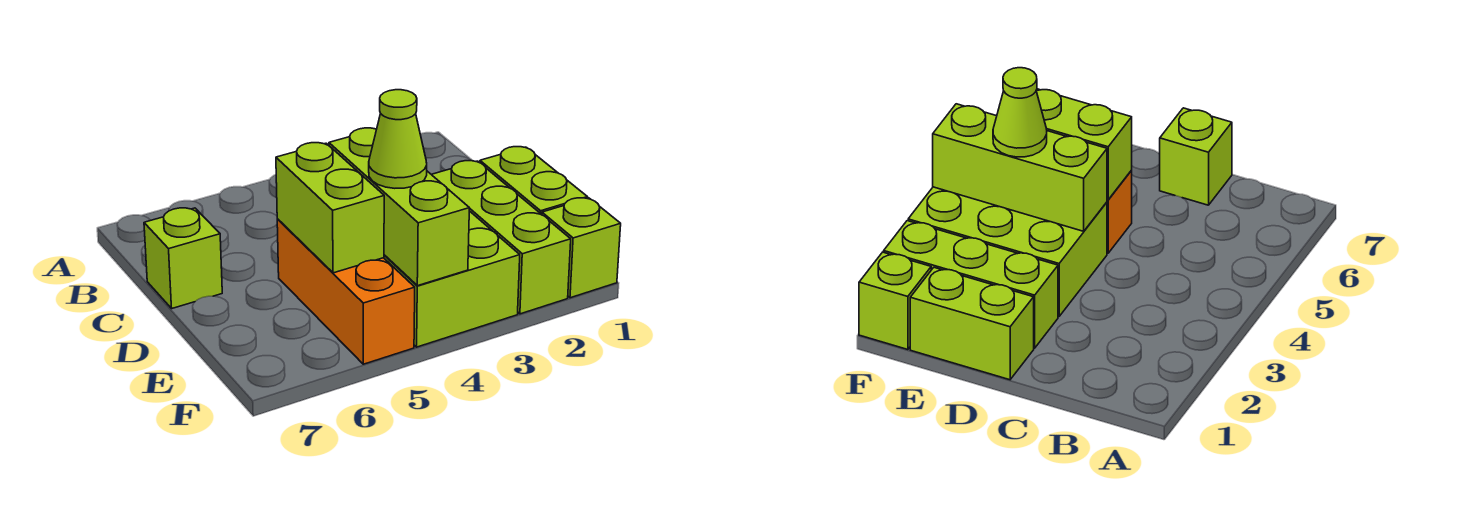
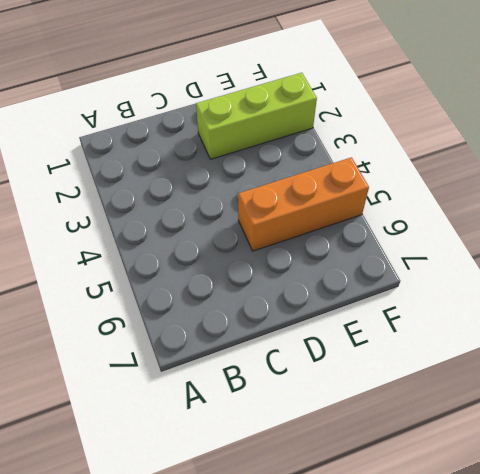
none -> lime brick C7 level 1
none -> lime brick D1:E1 level 1

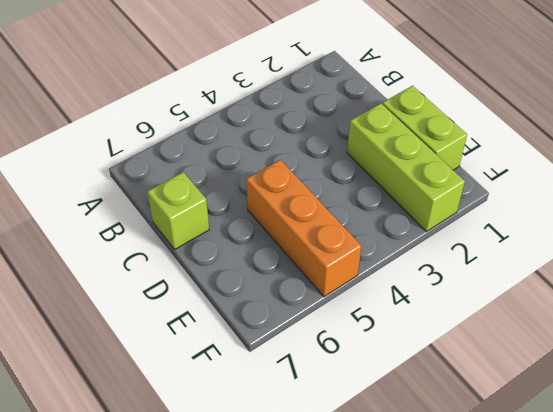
none -> lime brick D3:F4 level 1
none -> lime brick F1 level 1

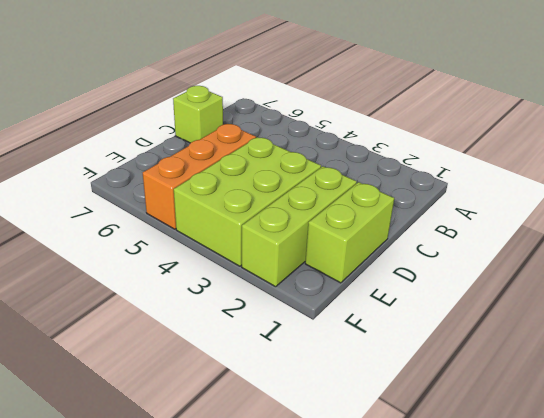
none -> lime brick F1 level 1
none -> lime brick D4:F4 level 2

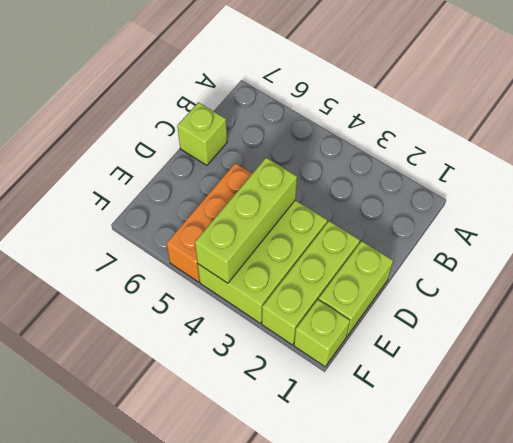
none -> lime brick D5:E5 level 2
none -> lime cone E4 level 3

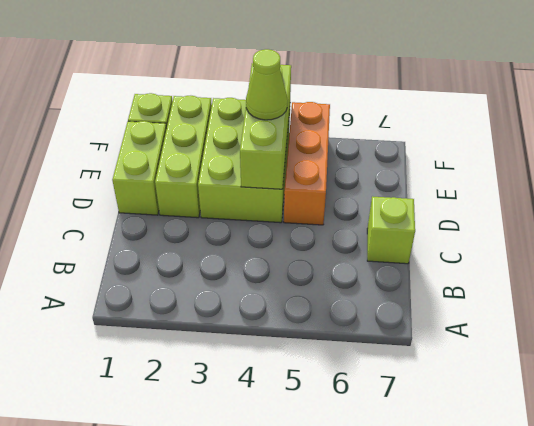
none -> lime brick D5:E5 level 2

